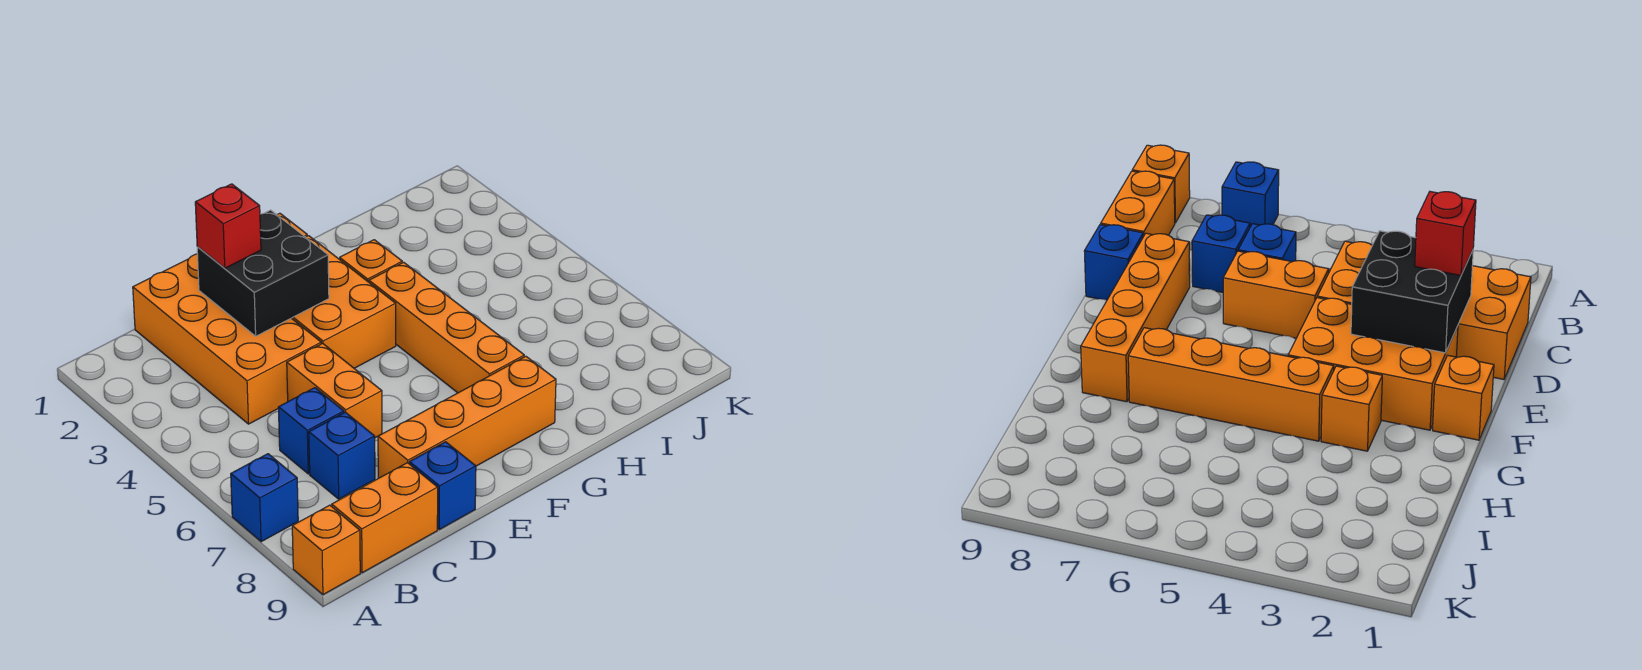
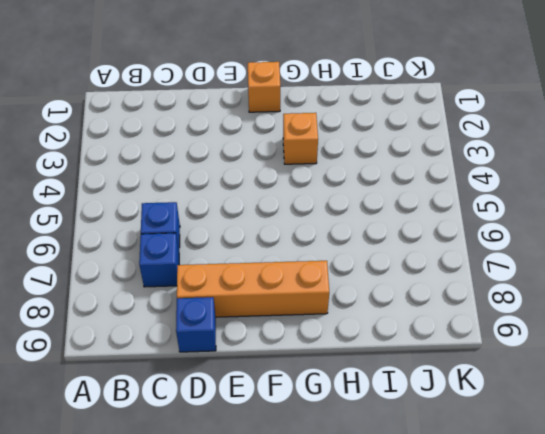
none -> blue brick A7 level 1
none -> orange brick A9 level 1
none -> orange brick B9:C9 level 1

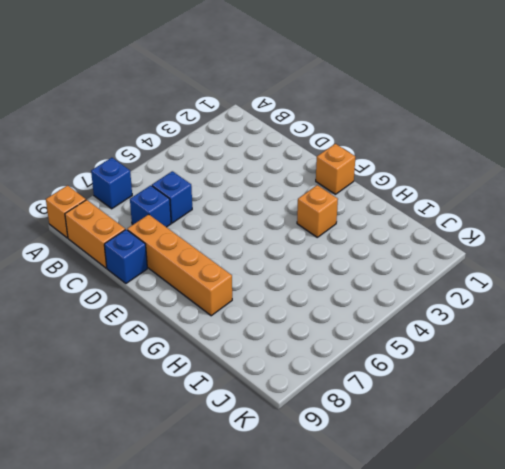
none -> orange brick C1:D4 level 1
none -> orange brick D5:D6 level 1
none -> orange brick E2:F4 level 1

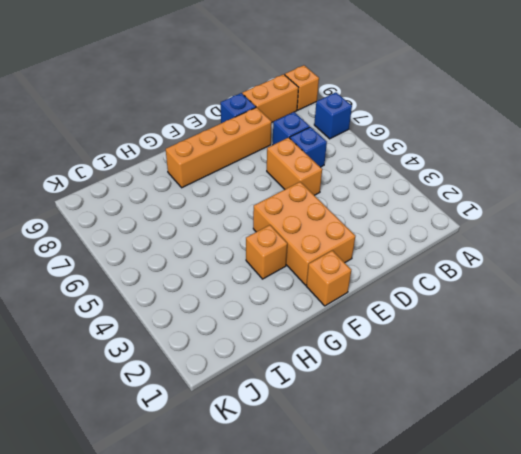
none -> orange brick C1:D4 level 1
none -> orange brick G4:G7 level 1
none -> black brick D2:E3 level 2

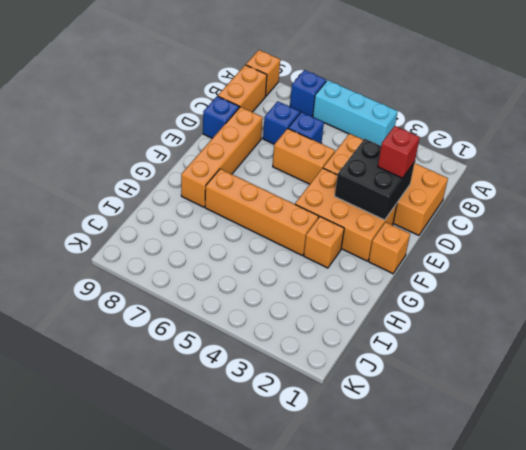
cyan brick A4:A6 level 1 -> none

